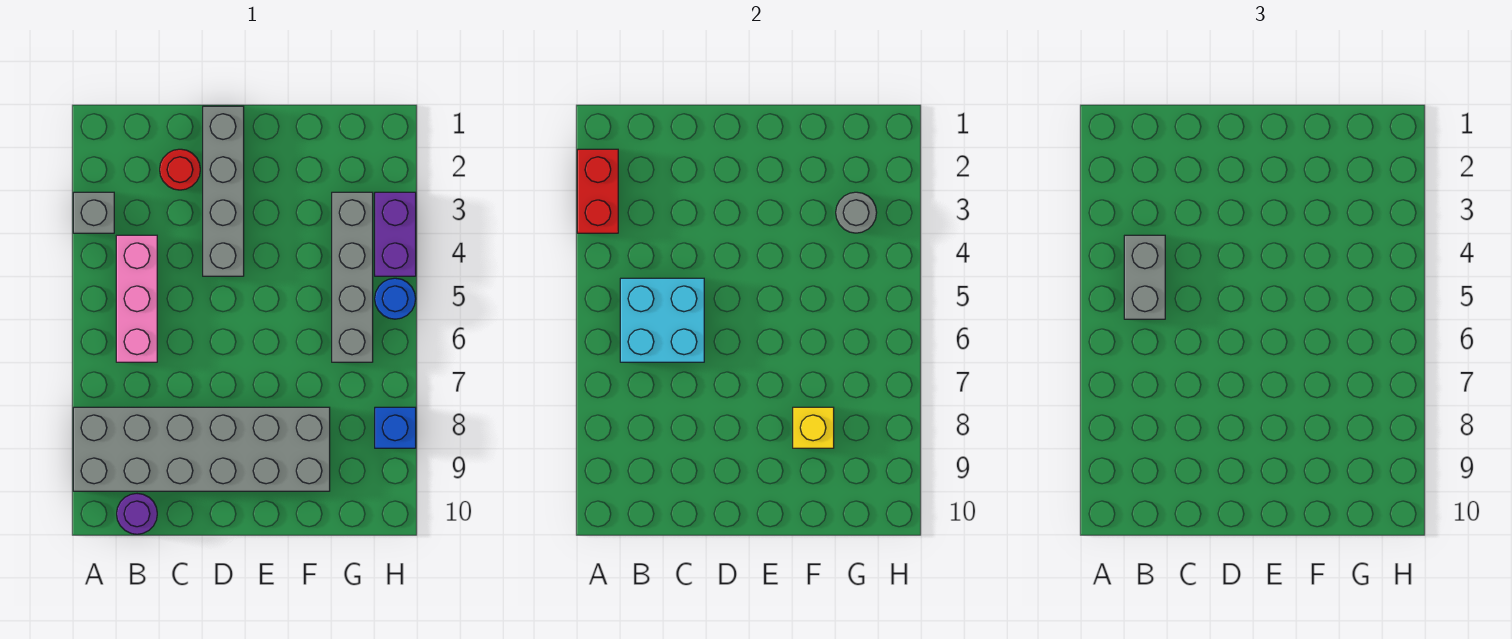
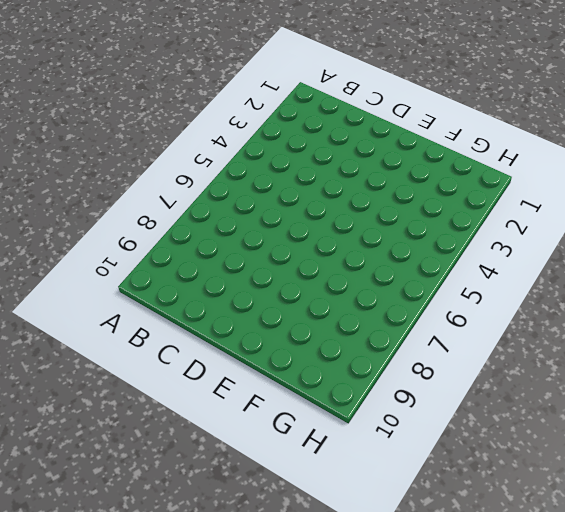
none -> grey brick A3 level 1
none -> grey brick A8:F9 level 1
none -> pink brick B4:B6 level 1

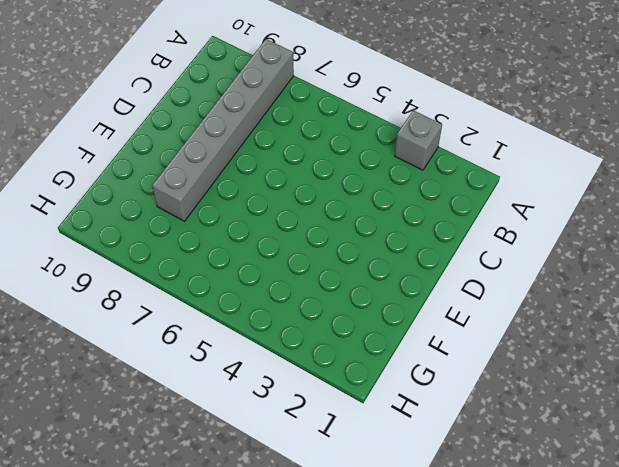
grey brick A8:F8 level 1 -> grey brick A8:F9 level 1
none -> pink brick B4:B6 level 1
none -> purple round brick B10 level 1
none -> red round brick C2 level 1

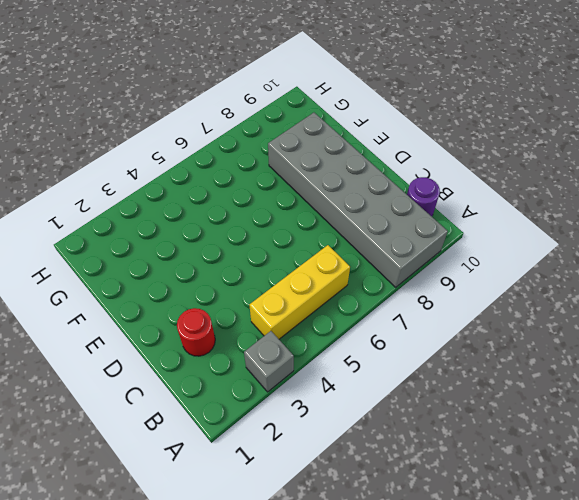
yellow brick B4:B6 level 1 -> pink brick B4:B6 level 1
none -> grey brick D1:D4 level 1
none -> grey brick G3:G6 level 1
none -> purple brick H3:H4 level 1

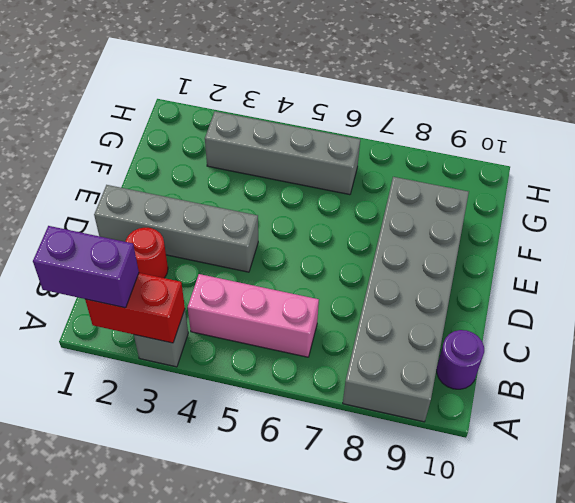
purple brick A1:A2 level 3 -> purple brick H3:H4 level 1
none -> blue round brick H5 level 1
none -> blue brick H8 level 1
none -> cyan brick B5:C6 level 2

